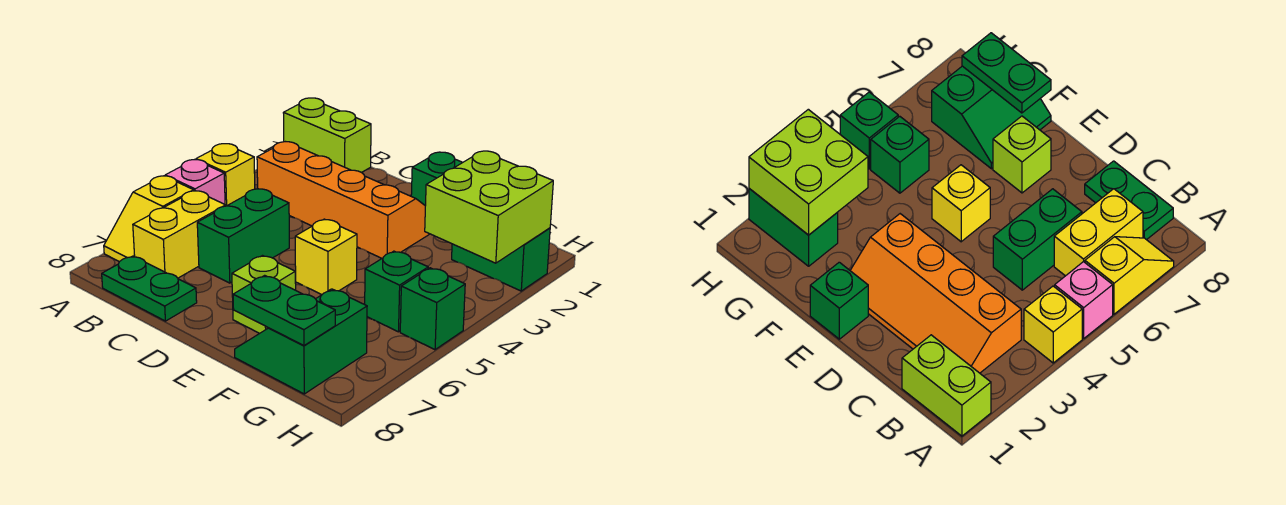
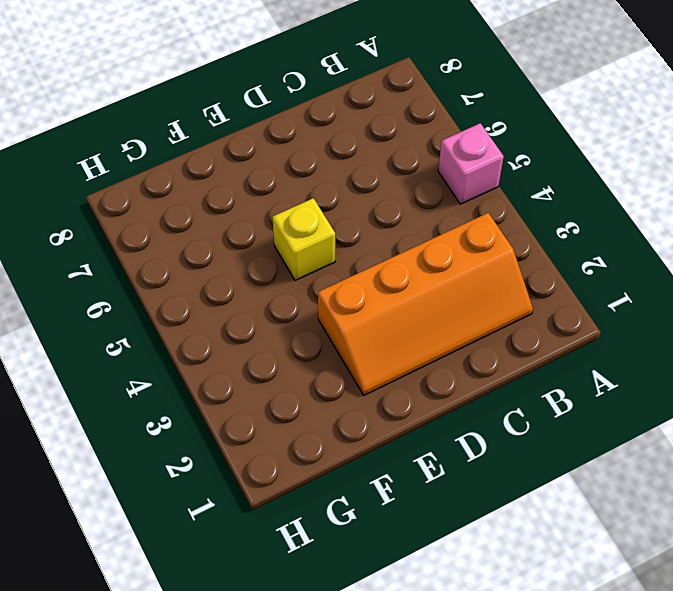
none -> lime brick A1:B1 level 1
none -> yellow brick A4 level 1
none -> yellow slope A6:A7 level 1 top 6

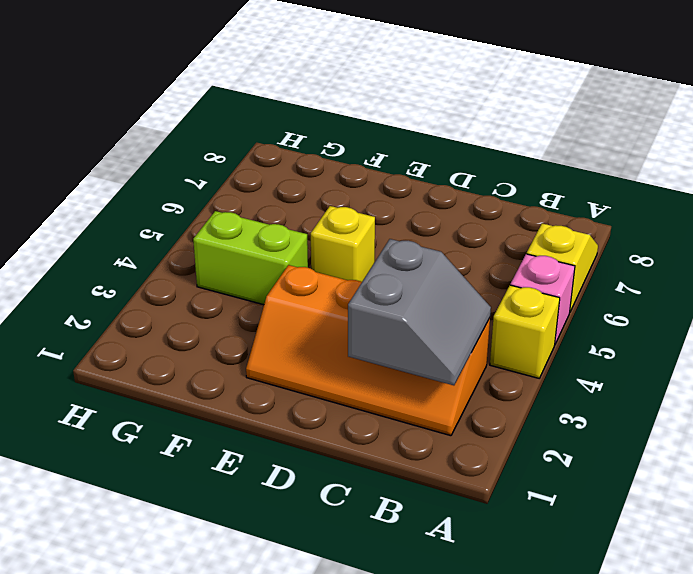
grey slope B2:C3 level 2 top C -> none
lime brick F4:G4 level 1 -> lime brick A1:B1 level 1
none -> yellow brick B6:B7 level 1
none -> green plate B8:C8 level 1
none -> green brick C5:C6 level 1

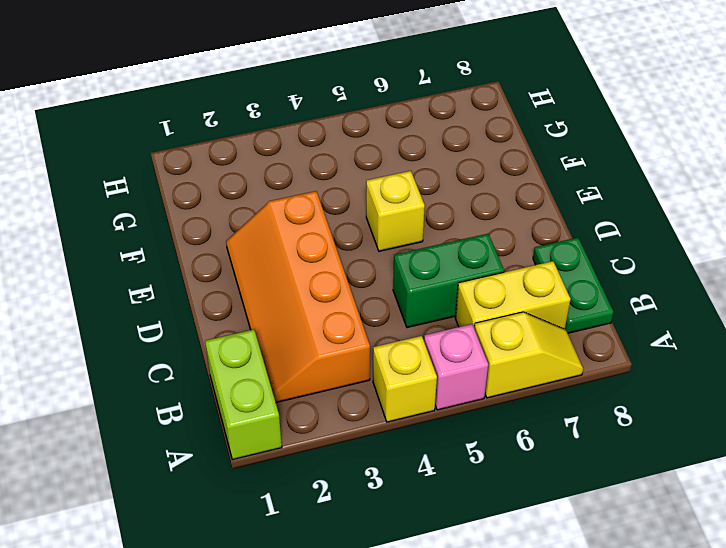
none -> green brick E1 level 1
none -> lime brick E7 level 1
none -> green slope F7:G8 level 1 top G

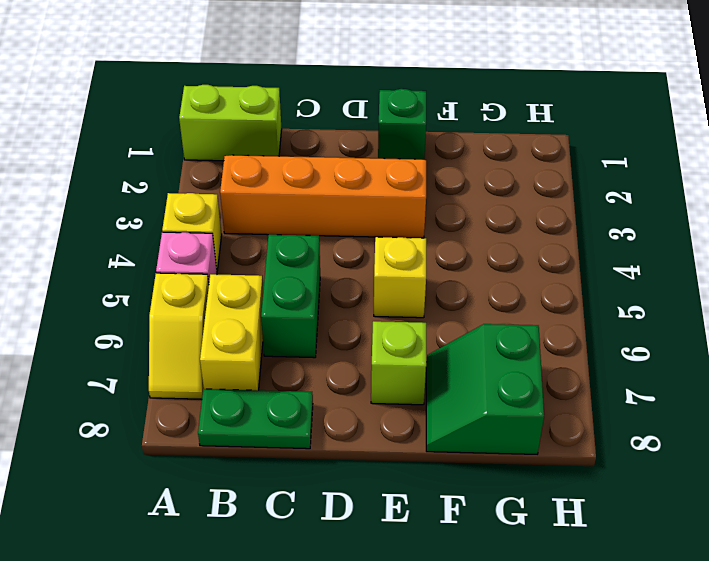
none -> green brick G2:H2 level 1
none -> green brick G5 level 1
none -> green brick H5 level 1

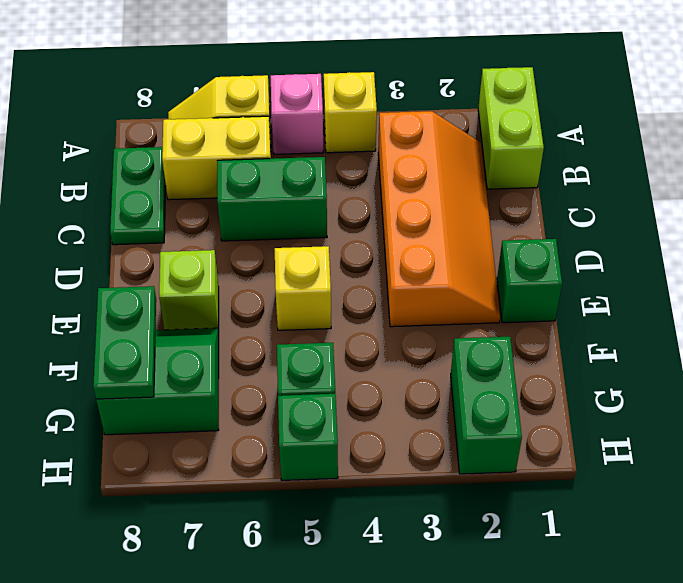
none -> lime brick G2:H3 level 2

